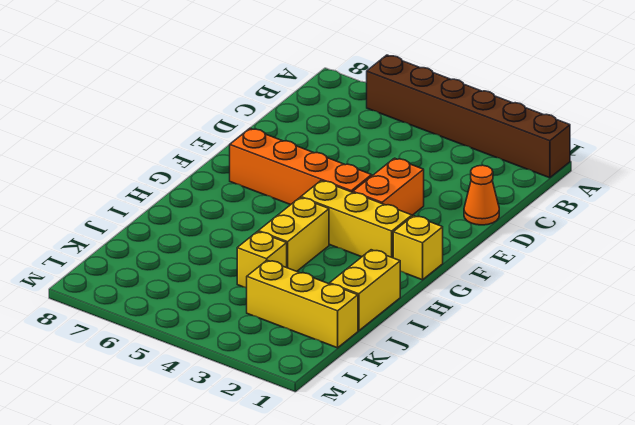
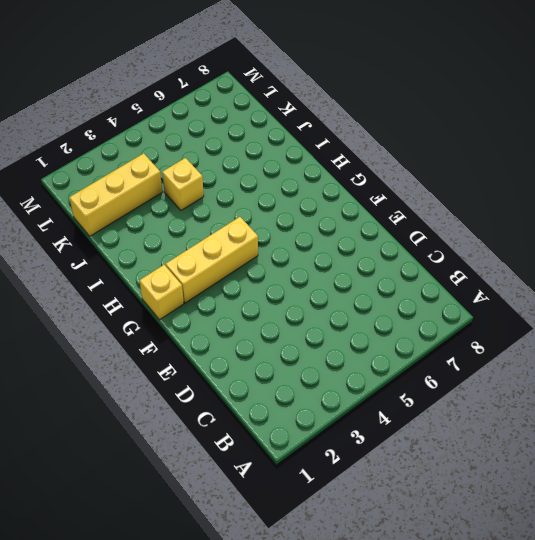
none -> brown brick A1:A6 level 1
none -> orange cone D1 level 1

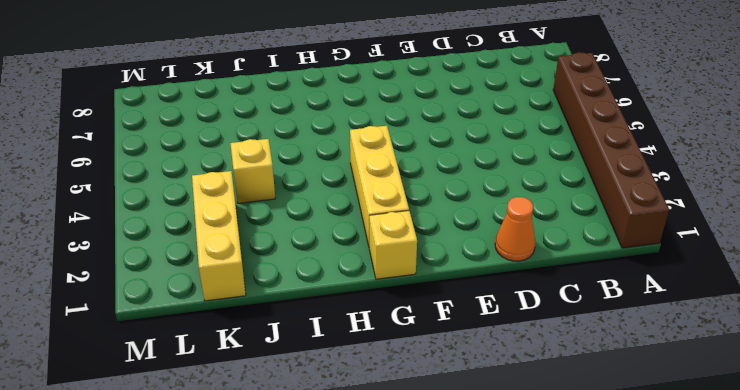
none -> orange brick E3:F3 level 1
none -> orange brick F4:F7 level 1

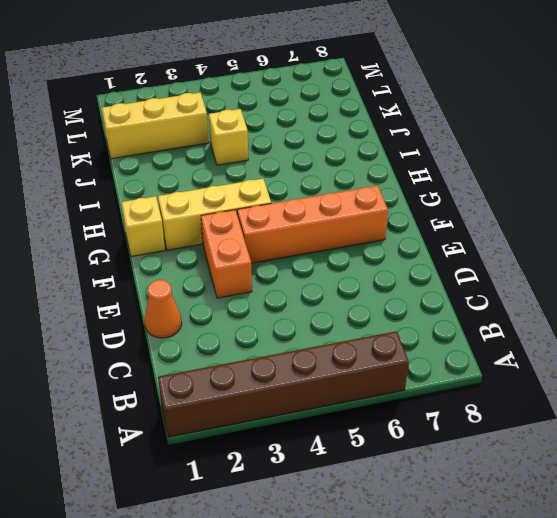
none -> yellow brick H4:I4 level 1
none -> yellow brick I1:J1 level 1

